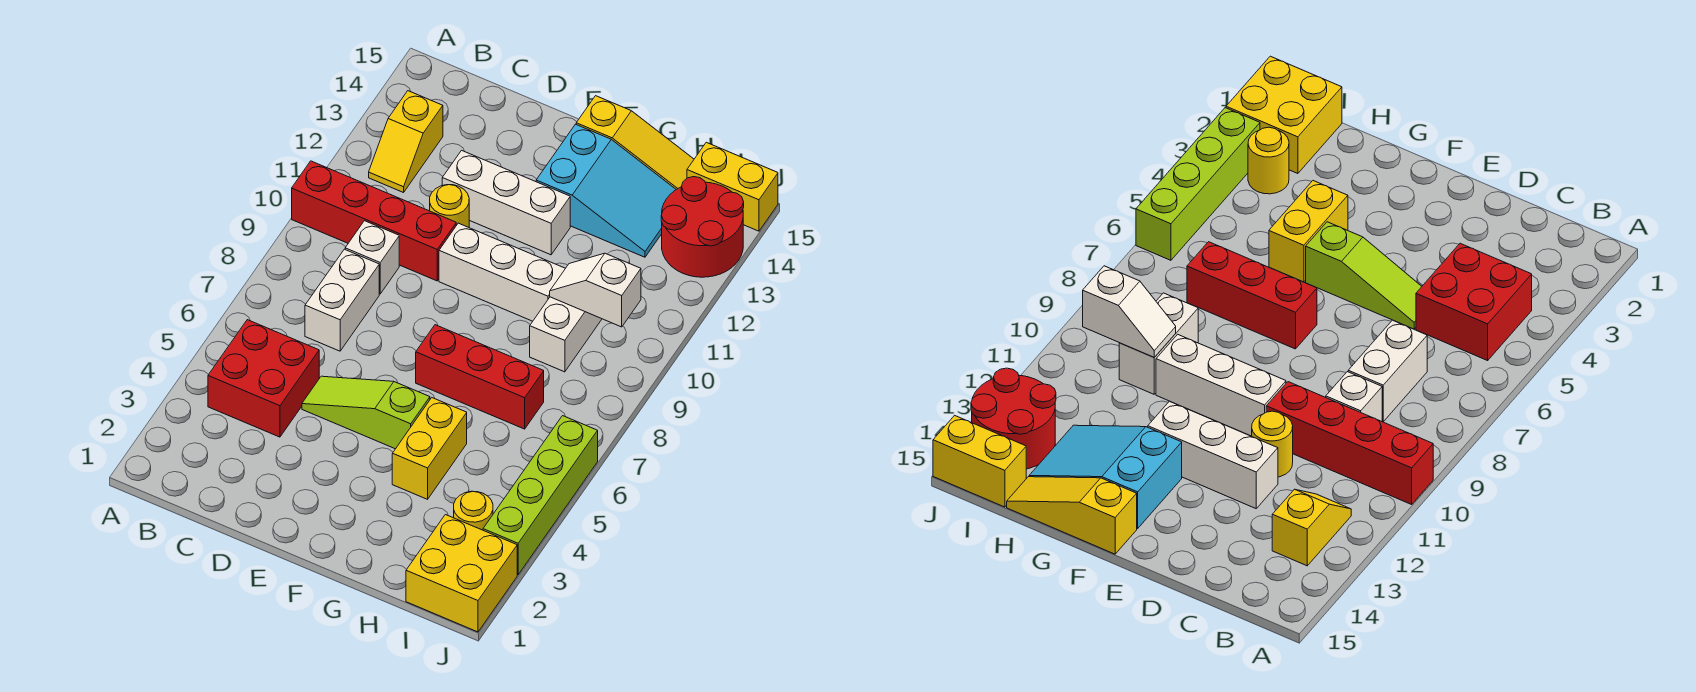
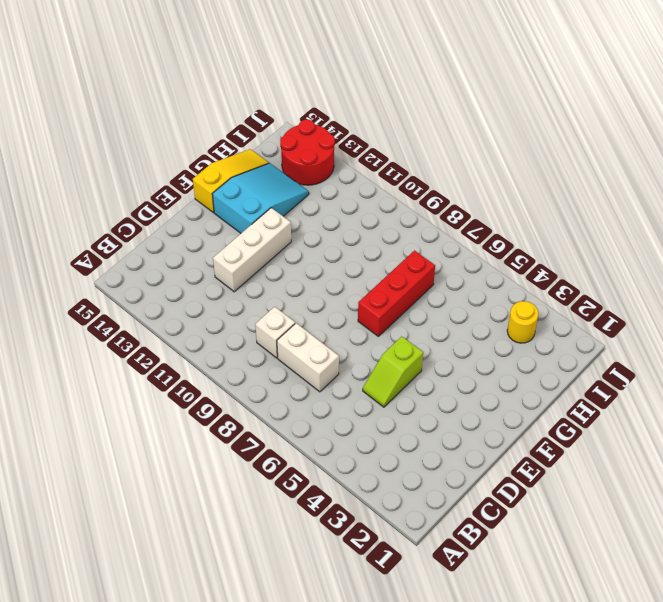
lime slope D5:E5 level 1 top E -> lime slope D5:F5 level 1 top F
none -> red brick A10:D10 level 1
none -> red brick B4:C5 level 1
none -> yellow slope B12:B13 level 1 top 13

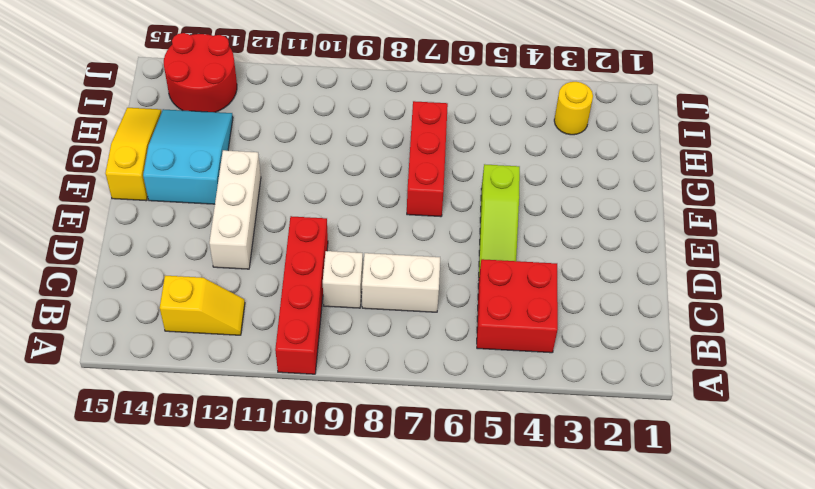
none -> yellow round brick D11 level 1
none -> white brick E10:G10 level 1
none -> yellow brick G4:G5 level 1

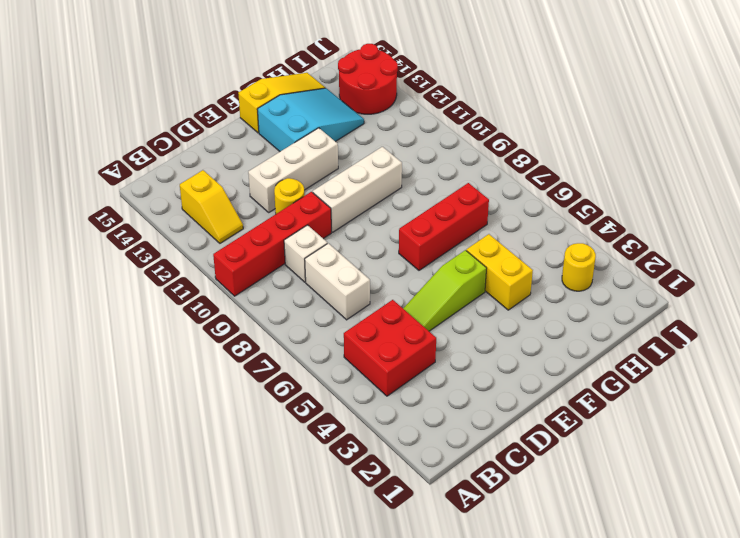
none -> white brick H9:H10 level 1
none -> yellow brick I1:J2 level 1
none -> yellow brick I15:J15 level 1

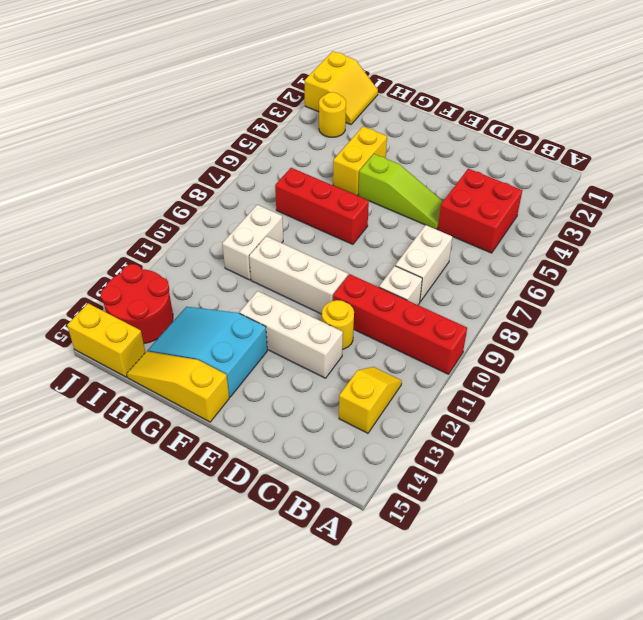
yellow slope I1:J2 level 1 top J -> yellow brick I1:J2 level 1
none -> lime brick J3:J6 level 1
none -> white slope H10:I10 level 2 top I

